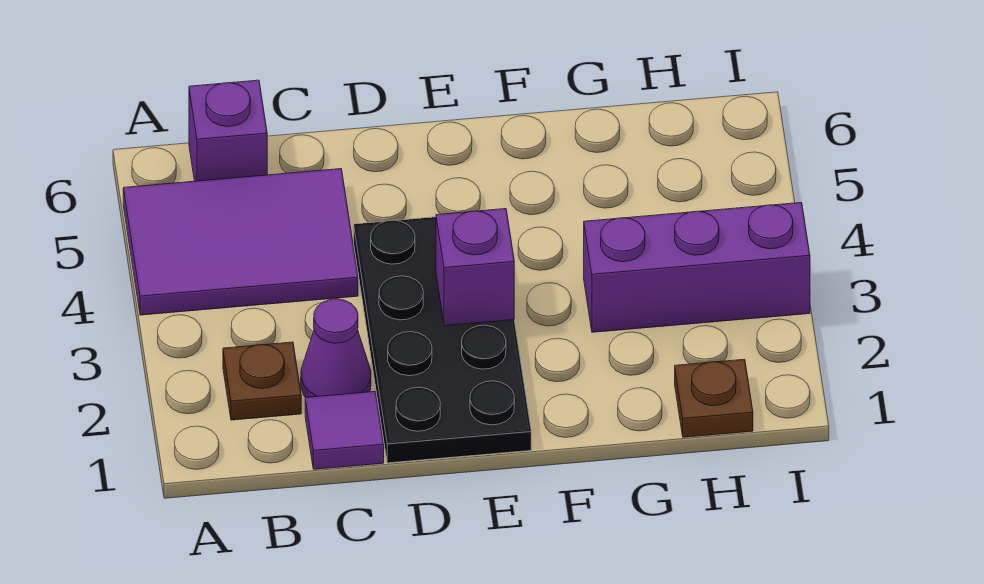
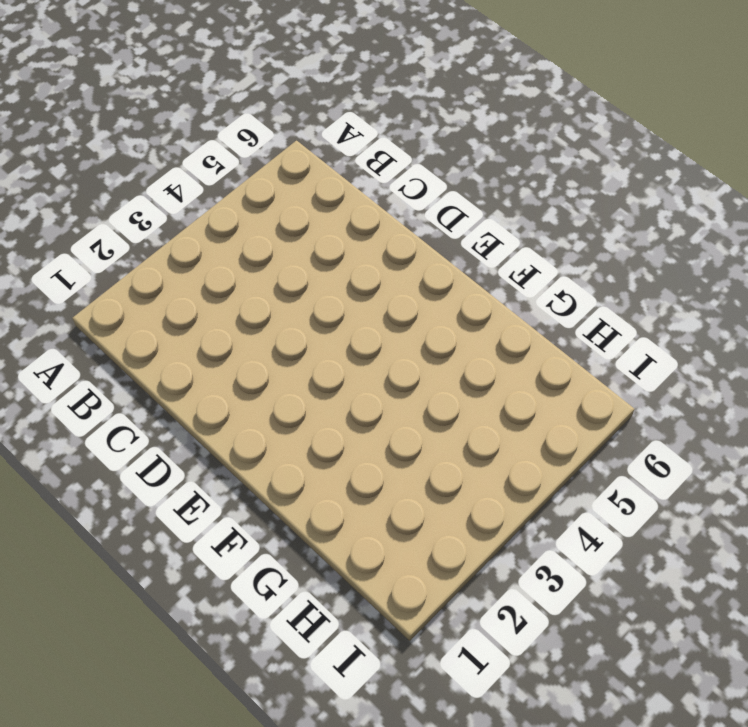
none -> purple tile A4:C5 level 1
none -> brown plate B2 level 1

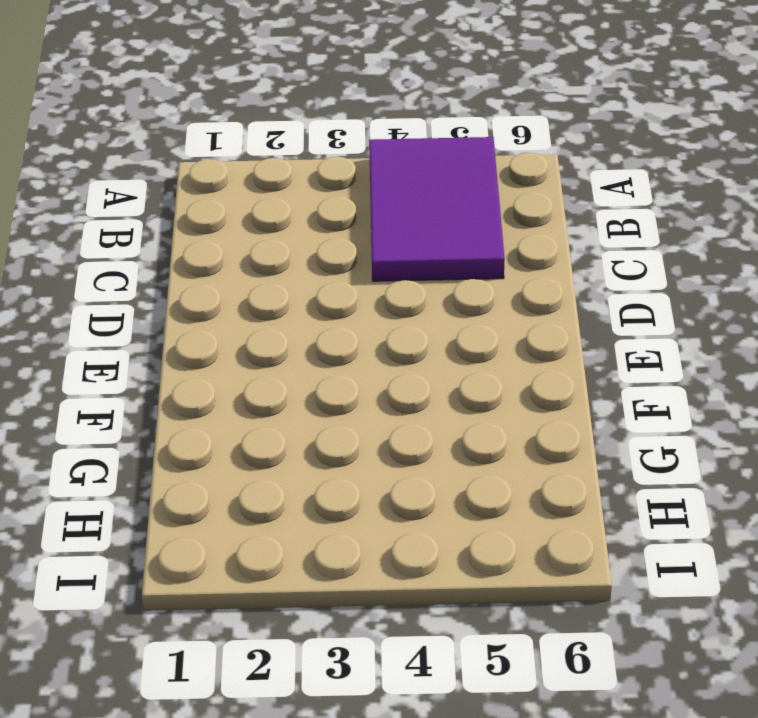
none -> brown plate B2 level 1
none -> purple brick B6 level 1

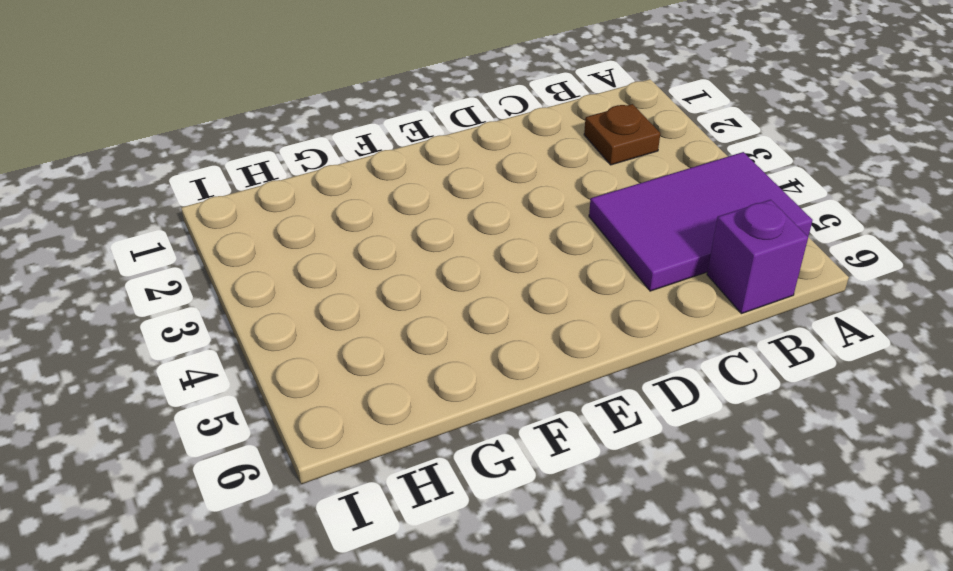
none -> purple tile C1 level 1
none -> purple cone C2 level 1

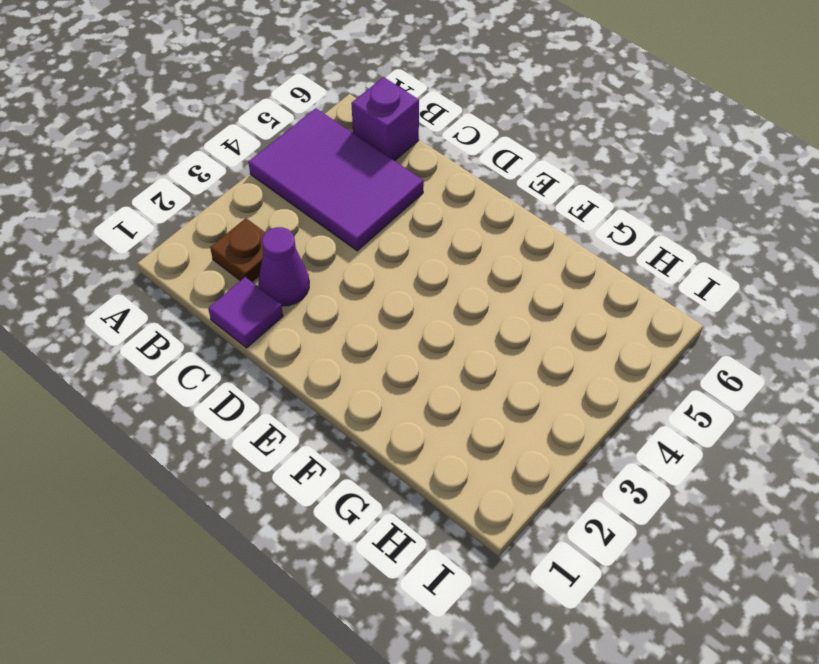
none -> black plate D1:E4 level 1
none -> purple brick G3:I3 level 1

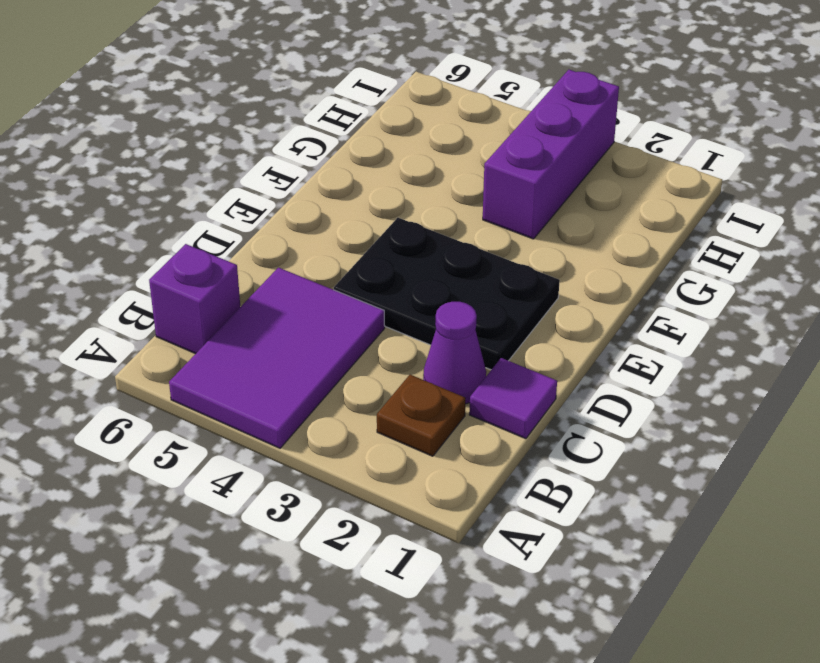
black plate D2:E4 level 1 -> black plate D1:E4 level 1
none -> brown plate H1 level 1
none -> purple brick E3 level 2

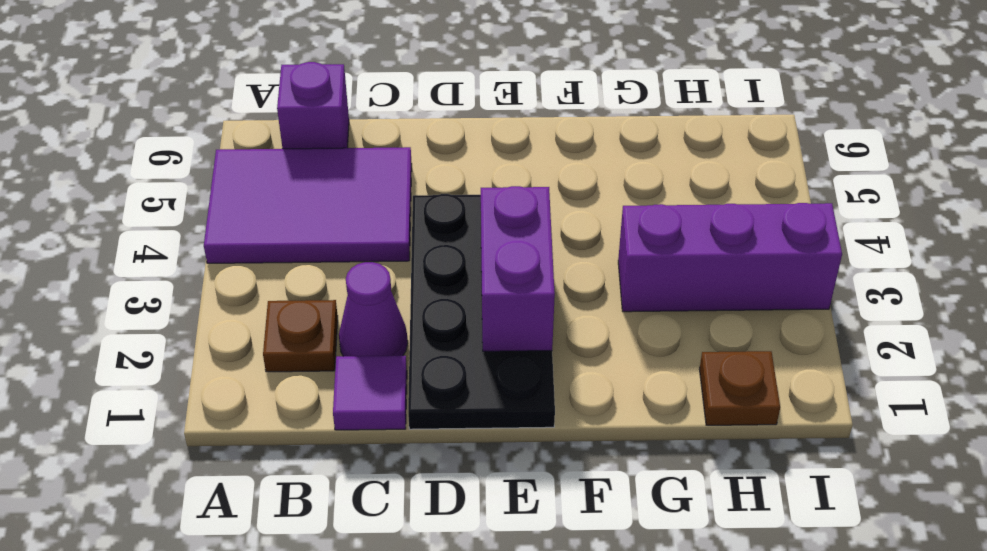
purple brick E2:E3 level 2 -> purple brick E3 level 2

